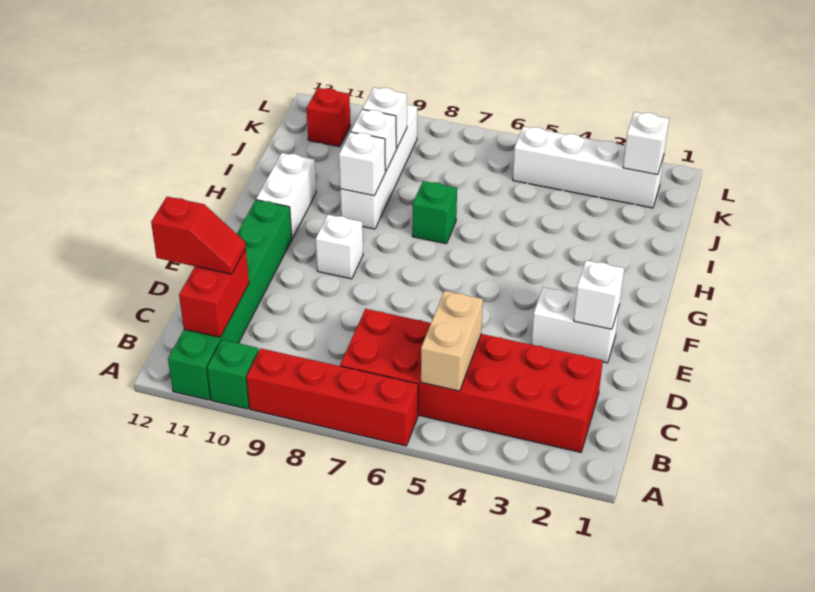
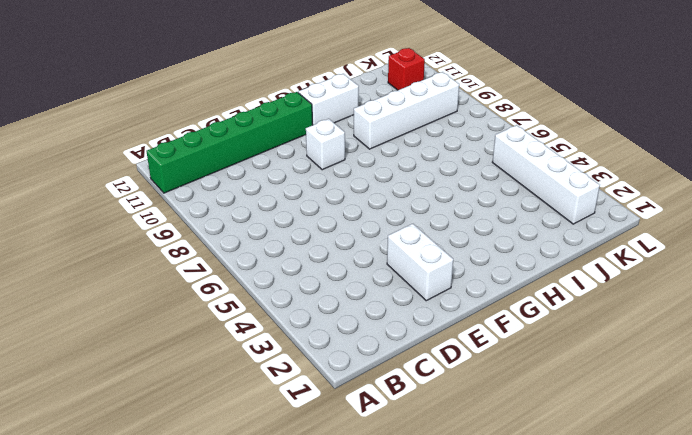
none -> red brick A6:A9 level 1
none -> green brick A10 level 1
none -> red brick B2:C7 level 1

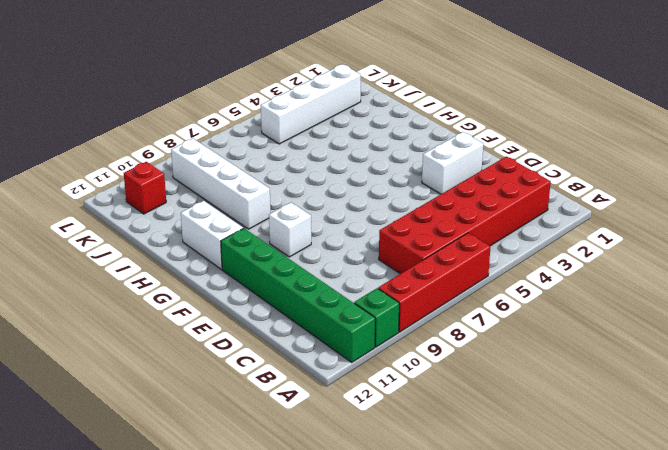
none -> green brick H7 level 1
none -> tan brick B5:C5 level 2
none -> red brick B11:C11 level 2

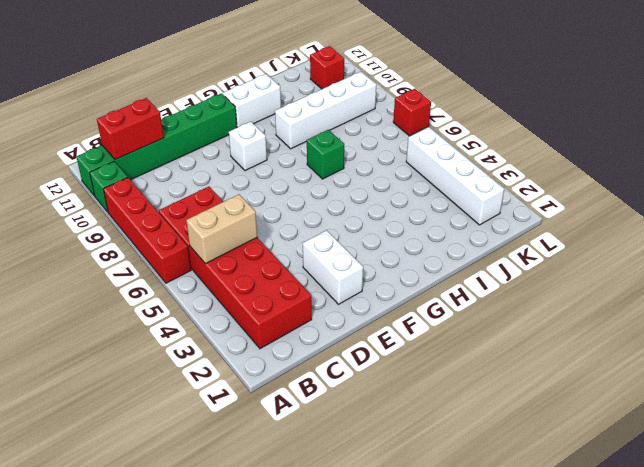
red brick L7 level 1 -> none
none -> white brick E2 level 2
none -> white brick H9 level 2
none -> white brick I9 level 2

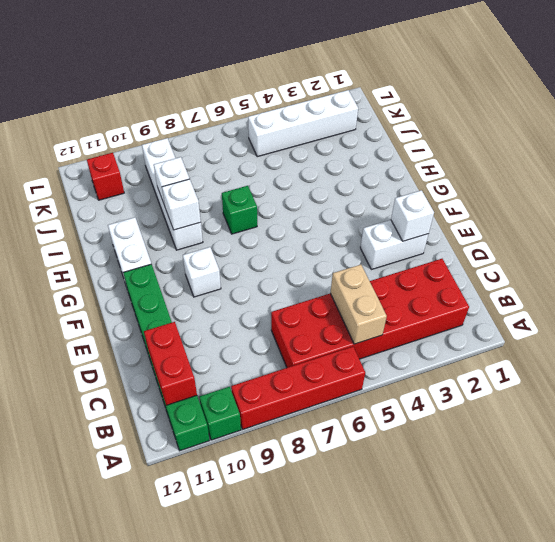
none -> white brick J9 level 2
none -> white brick K2 level 2
none -> red slope C11:C12 level 3 top 12

